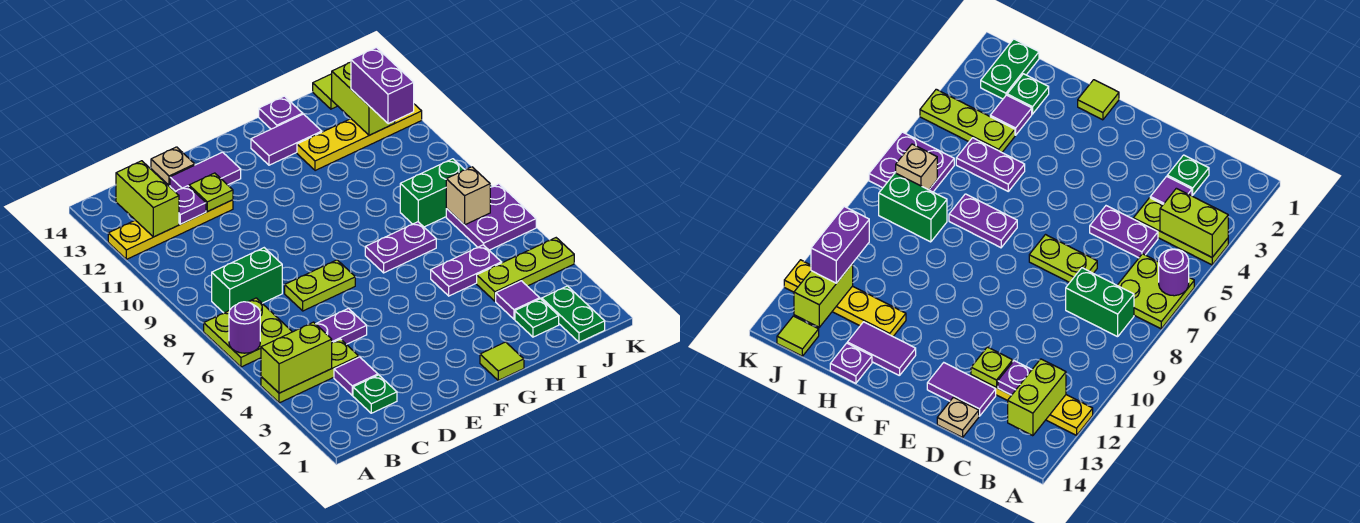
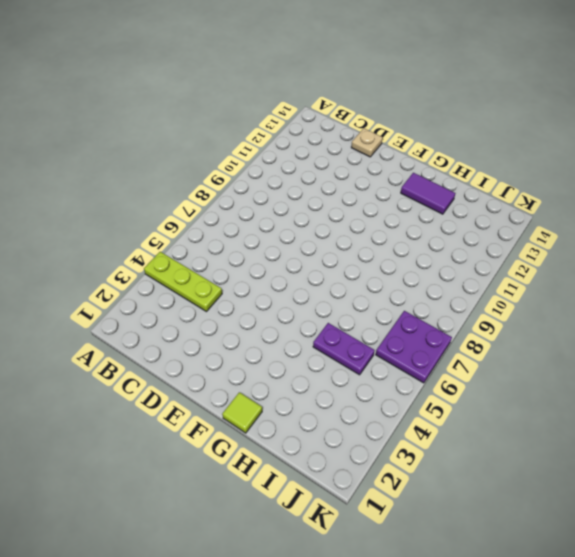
none -> lime plate A6:B7 level 1
none -> yellow plate A12:D12 level 1
none -> green brick B8:C8 level 1
none -> green plate C2 level 1

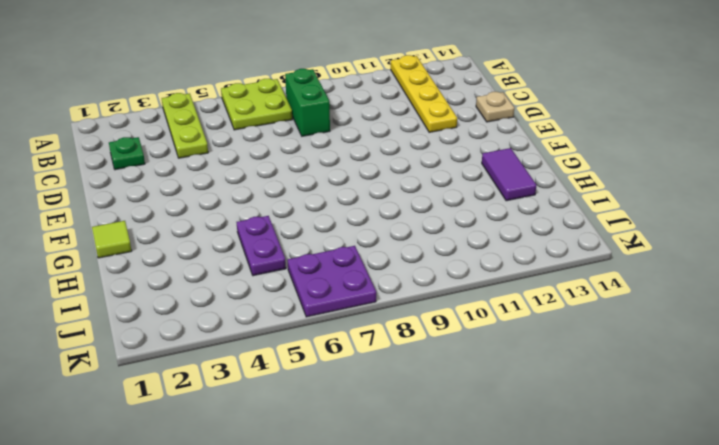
none -> purple tile C3 level 1
none -> purple plate C5:D5 level 1
none -> lime plate D7:E7 level 1
none -> purple tile D13:E13 level 1

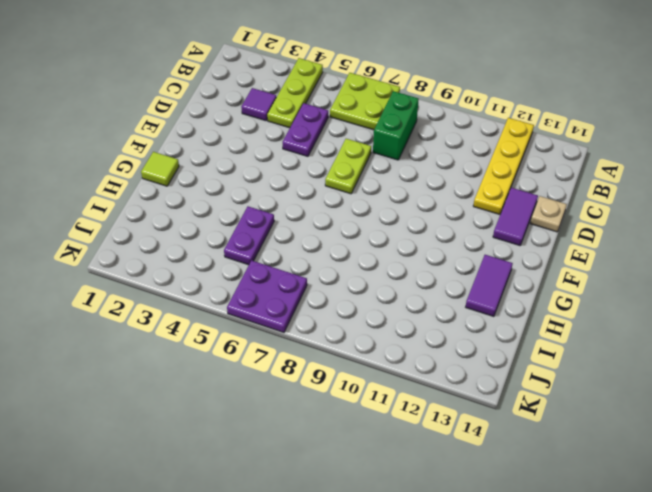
none -> green plate C2 level 1
none -> purple plate G7:H7 level 1
none -> yellow plate H12:K12 level 1
none -> purple plate H14 level 1

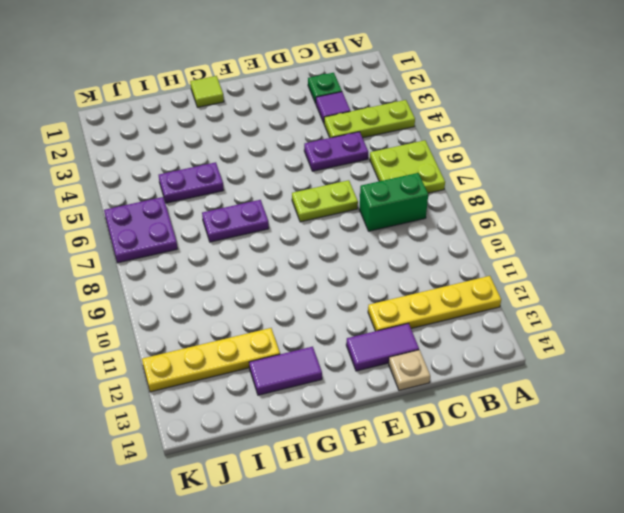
none -> purple plate H14 level 1
none -> green plate I2 level 1
none -> purple tile I3 level 1
none -> lime plate I4:K4 level 1

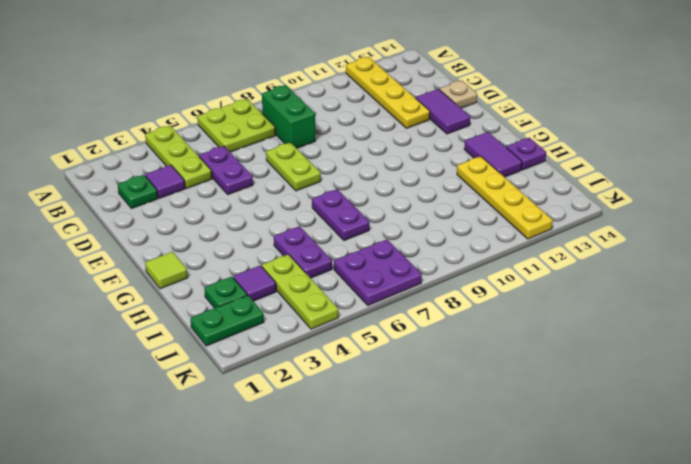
none -> green brick I8:J8 level 1
none -> lime tile J14 level 1
none -> lime brick A4:B4 level 2
none -> purple round brick A6 level 2

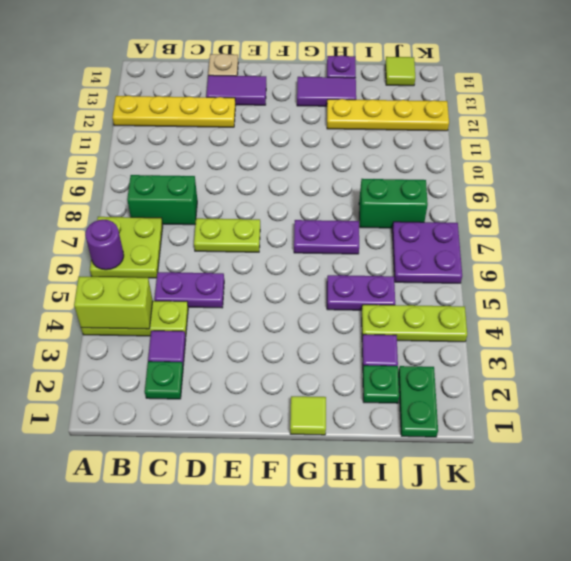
none -> lime brick B12:B13 level 2
none -> purple plate C12 level 2
none -> lime plate D12 level 2
none -> tan brick J7 level 2

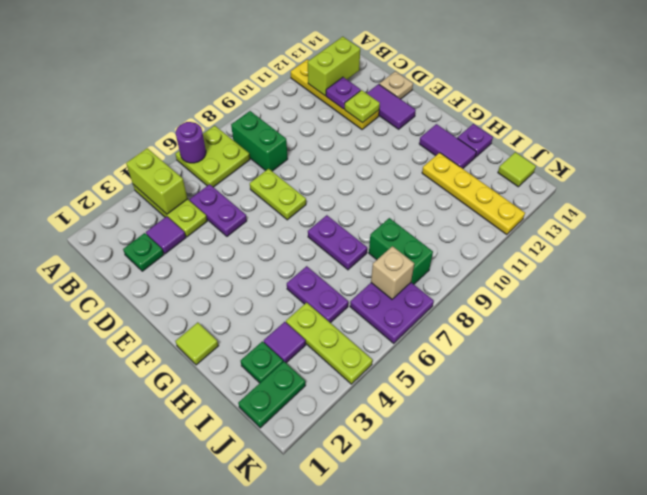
none -> lime brick J12:J13 level 2
none -> purple brick J11:J12 level 3

